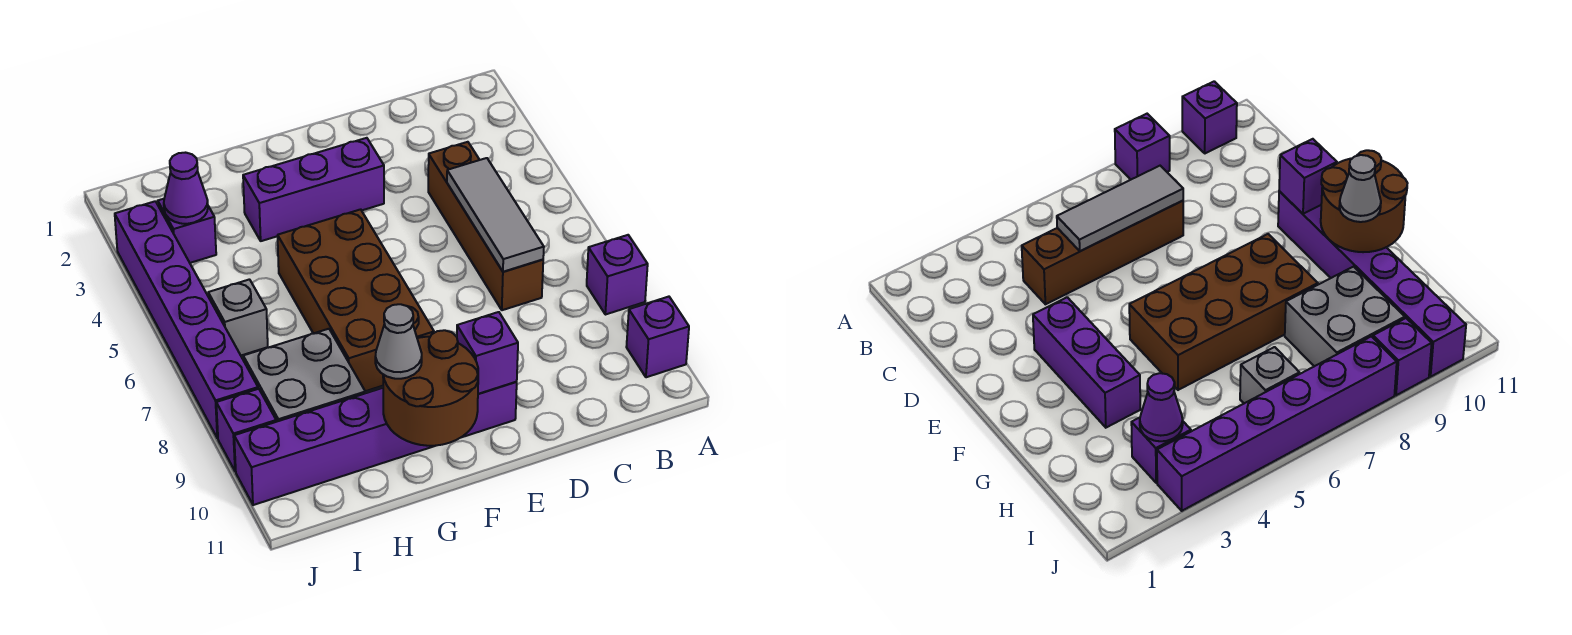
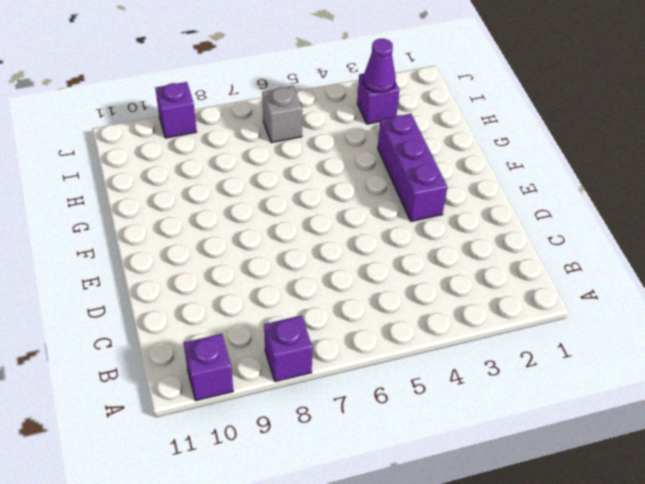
none -> brown brick C4:C7 level 1
none -> purple brick E10:J10 level 1
none -> brown brick F5:G8 level 1

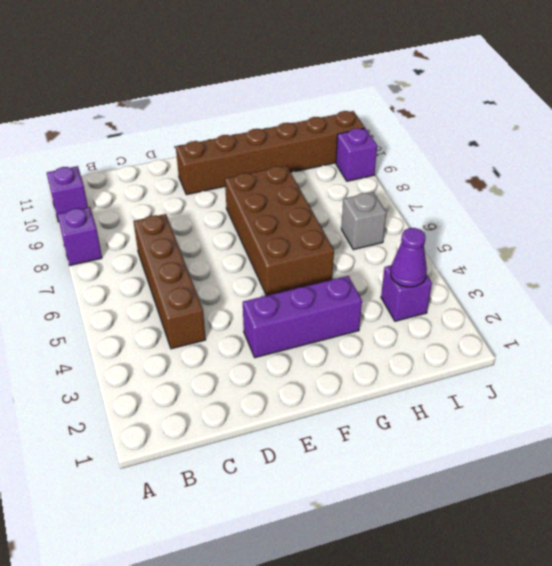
brown brick E10:J10 level 1 -> purple brick E10:J10 level 1
none -> grey brick H8:I9 level 1
none -> purple brick J3:J8 level 1
none -> grey tile C5:C7 level 2

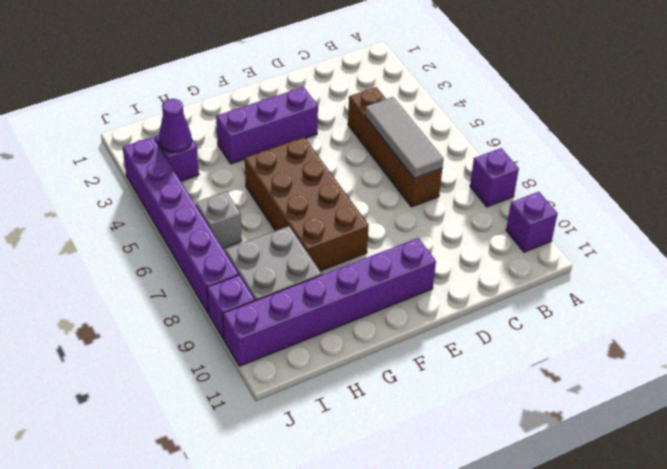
none -> purple brick E10 level 2
none -> brown round brick F10:G11 level 2
none -> grey cone G10 level 3

